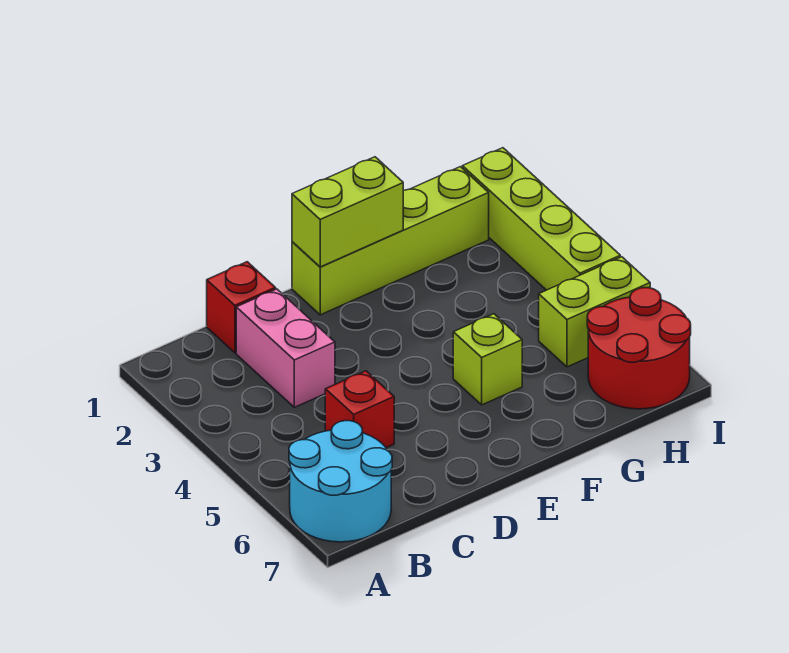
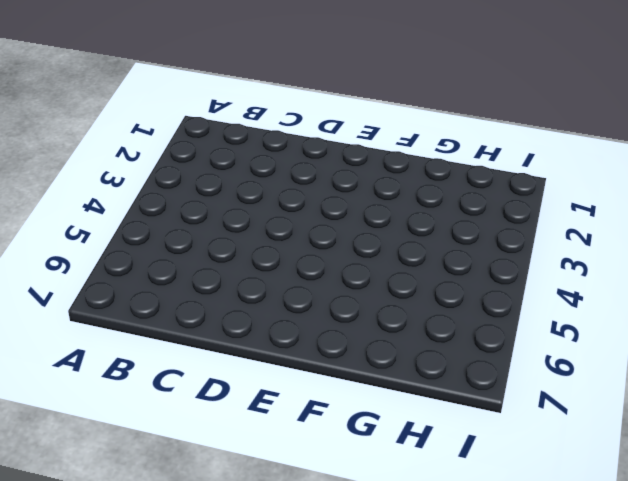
none -> cyan round brick A6:B7 level 1
none -> red brick C1 level 1

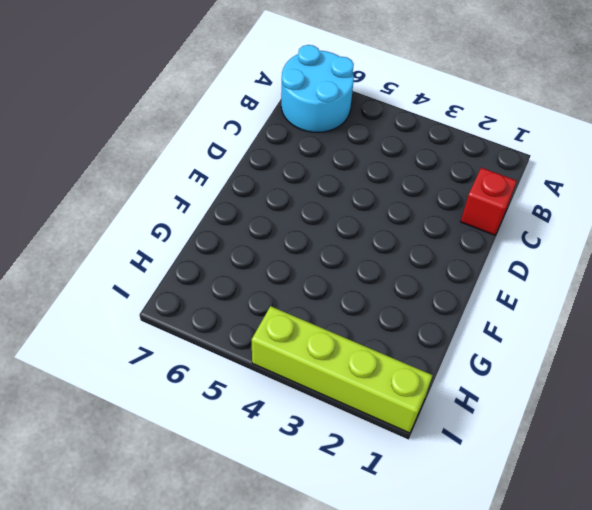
none -> pink brick C2:C3 level 1
none -> red brick C5 level 1

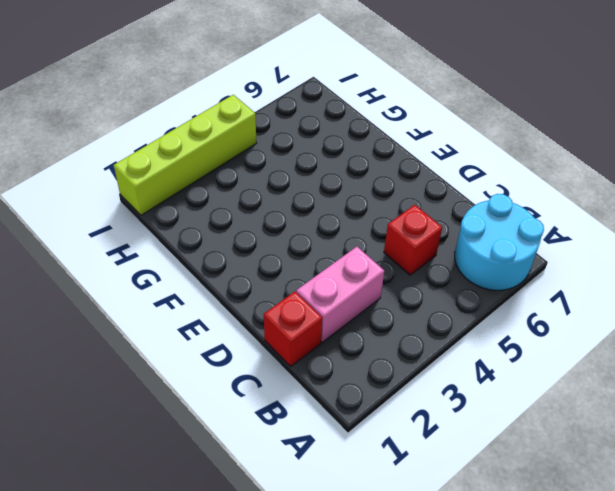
none -> lime brick E1:H1 level 1
none -> lime brick F5 level 1

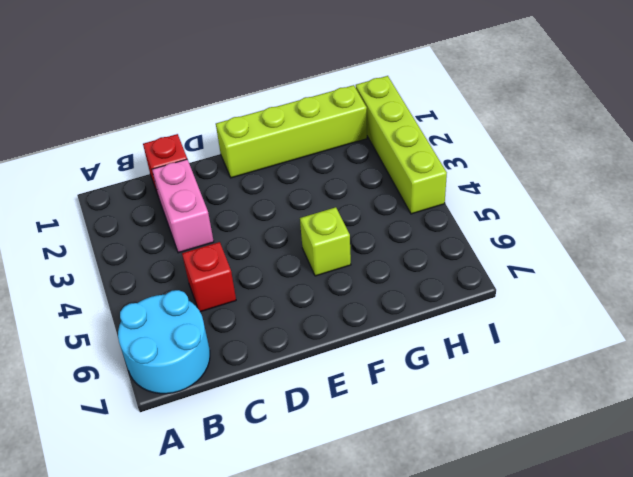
none -> lime brick H5:I5 level 1
none -> red round brick H6:I7 level 1

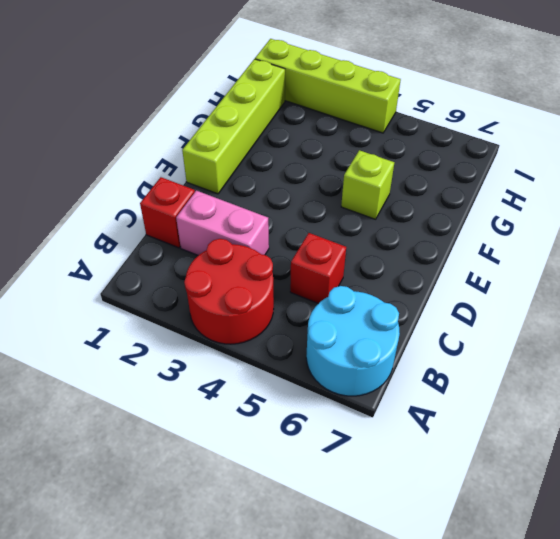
red round brick A3:B4 level 1 -> red round brick H6:I7 level 1
none -> lime brick H5:I5 level 1
none -> lime brick E1:F1 level 2

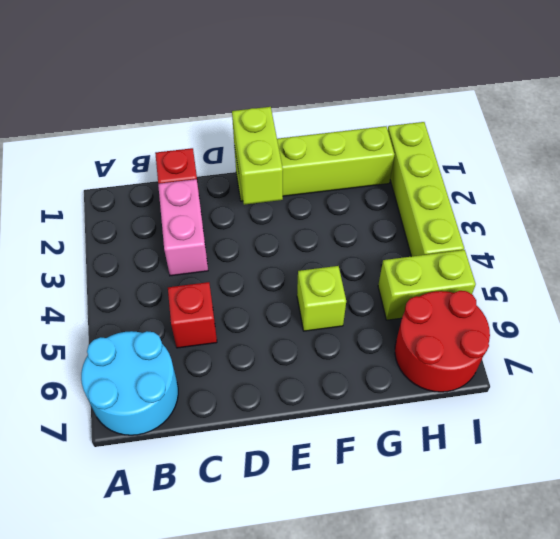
lime brick E1:E2 level 2 -> lime brick E1:F1 level 2

